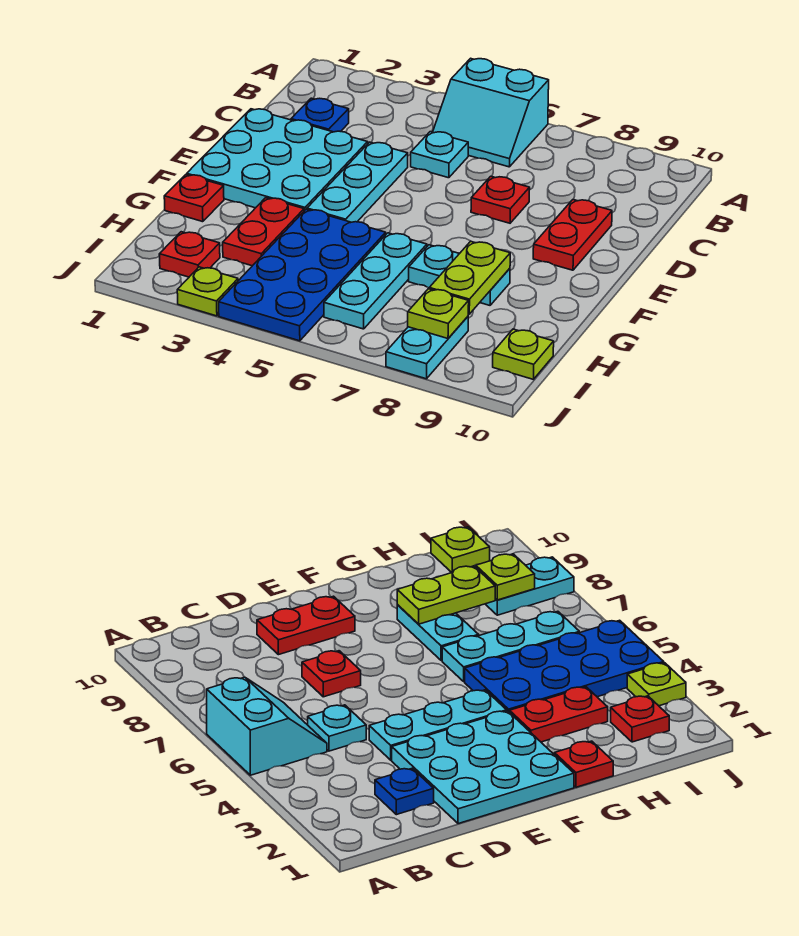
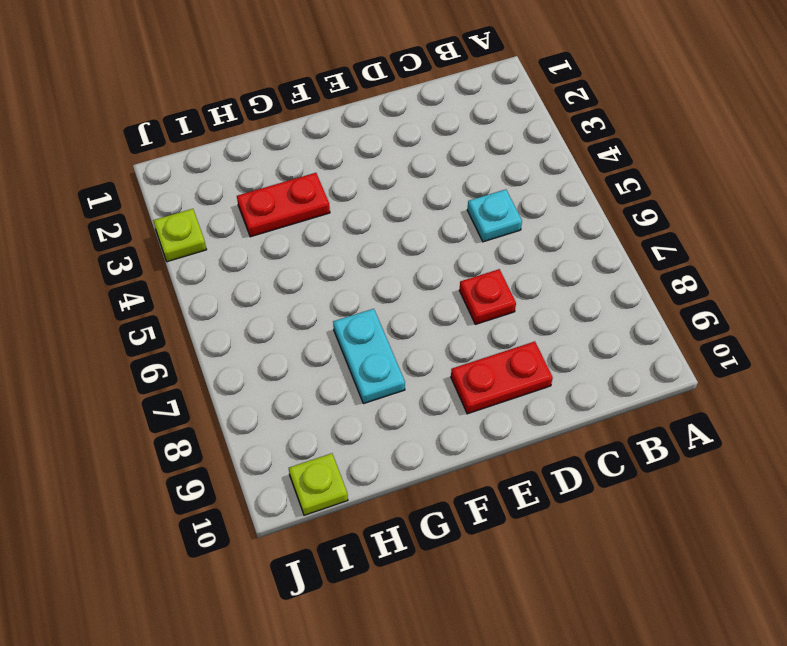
none -> cyan slope A5:B6 level 1 top A
none -> blue plate C2 level 1
none -> cyan plate D1:F3 level 1

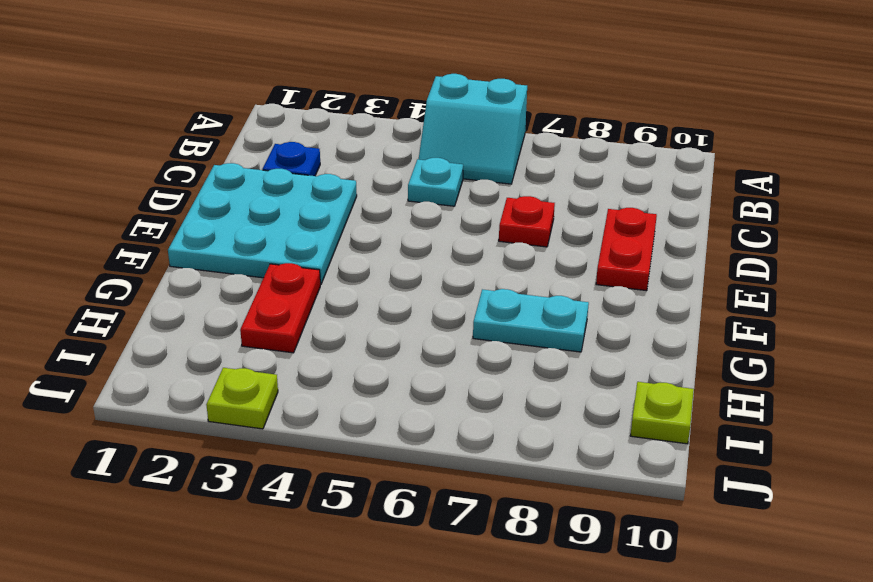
none -> cyan plate D4:F4 level 1
none -> red plate G1 level 1
none -> blue plate G4:J5 level 1

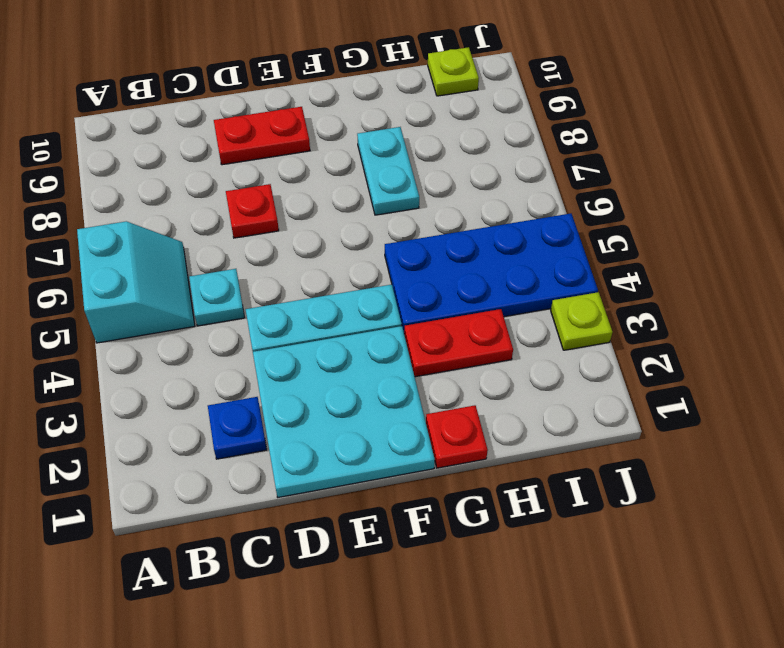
none -> cyan plate G6:I6 level 1
none -> red plate I2 level 1
none -> cyan plate I8:J8 level 1

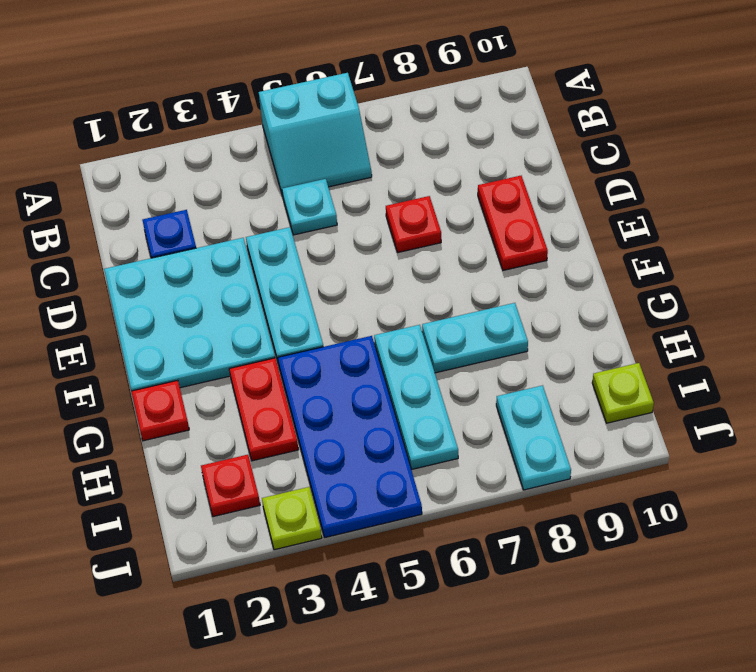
none -> lime plate G8:H8 level 2
none -> lime plate I8 level 2

